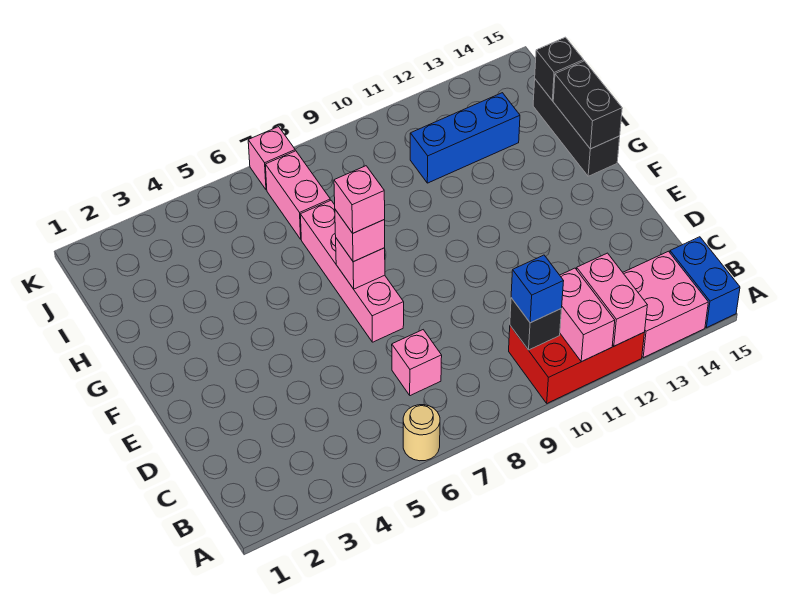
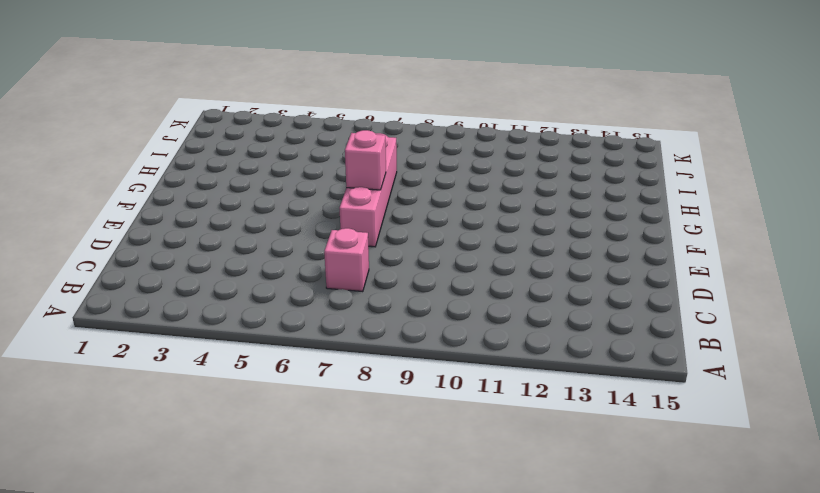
none -> tan round brick A6 level 1
none -> red brick A10:B12 level 1
none -> pink brick A13:B14 level 1

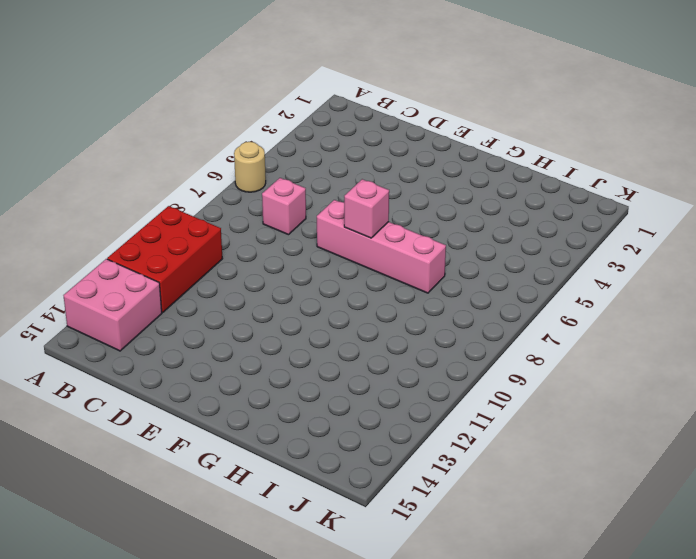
none -> blue brick A15:B15 level 1
none -> black brick G15:I15 level 1
none -> pink brick I7:J7 level 1

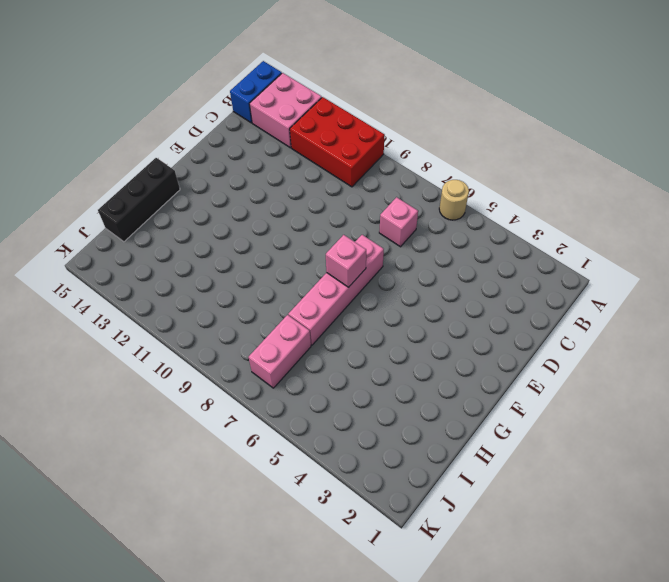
none -> blue brick I11:I13 level 1
none -> pink brick K7 level 1
none -> pink brick A11:B11 level 2

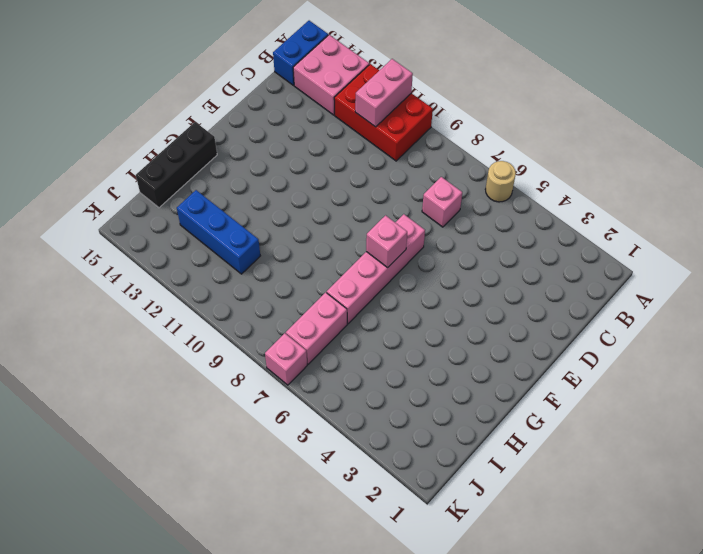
none -> pink brick A12:B12 level 2
none -> black brick B10 level 2
none -> black brick G15:H15 level 2

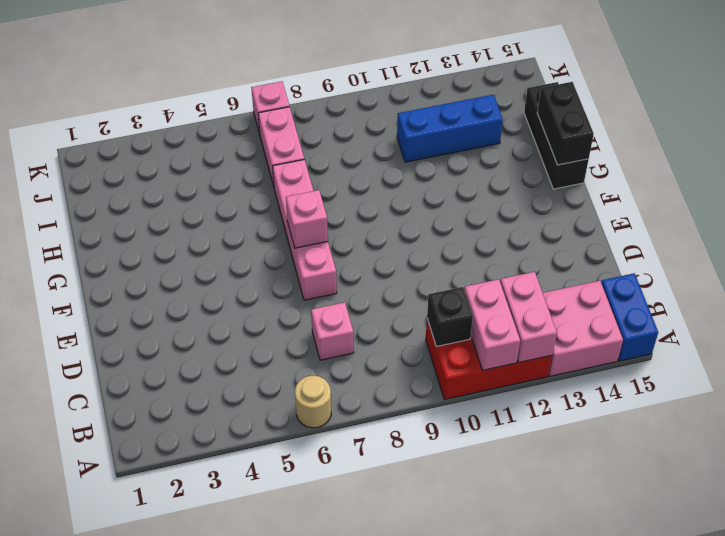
none -> black brick I15 level 2
none -> blue brick B10 level 3
none -> pink brick F7 level 3

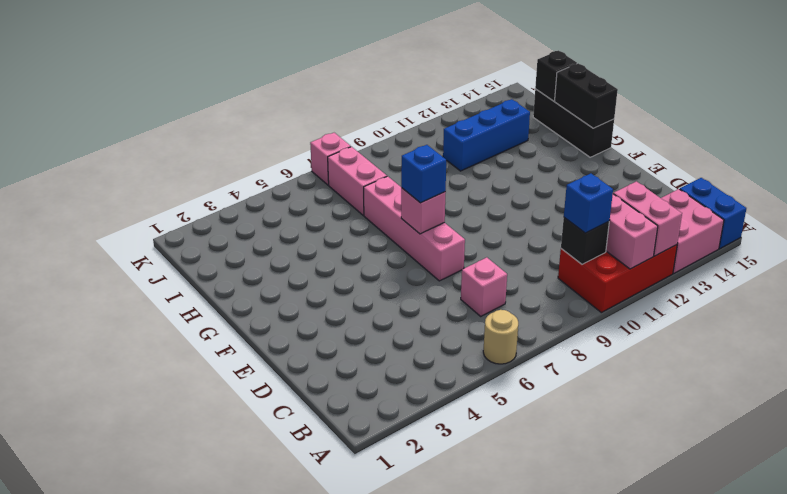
blue brick F7 level 3 -> pink brick F7 level 3
none -> pink brick F7 level 4

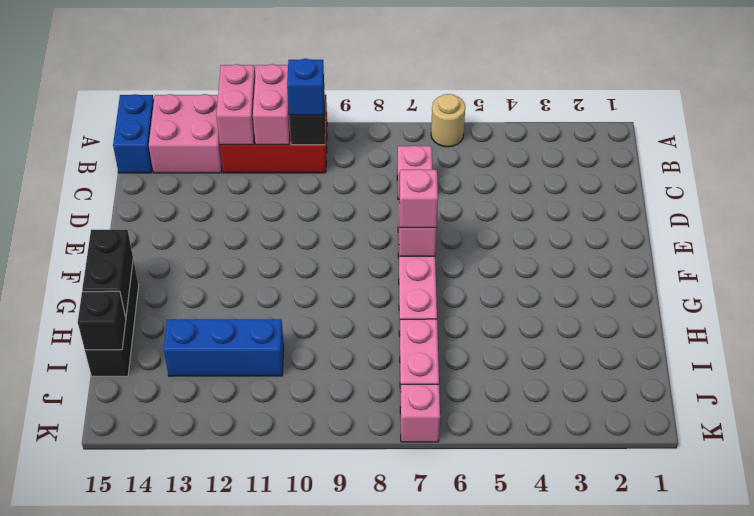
none -> pink brick F7 level 4

